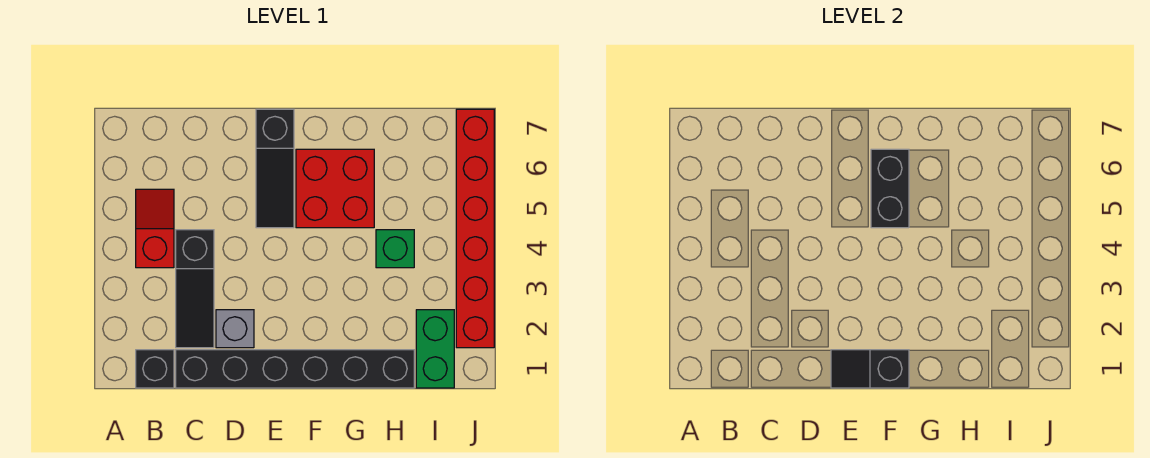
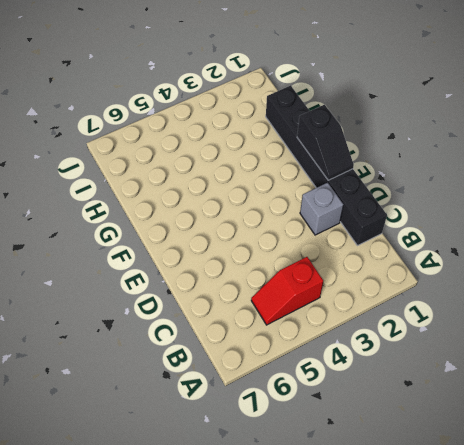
none -> black brick B1 level 1
none -> black slope C2:C4 level 1 top 4
none -> black slope E5:E7 level 1 top 7

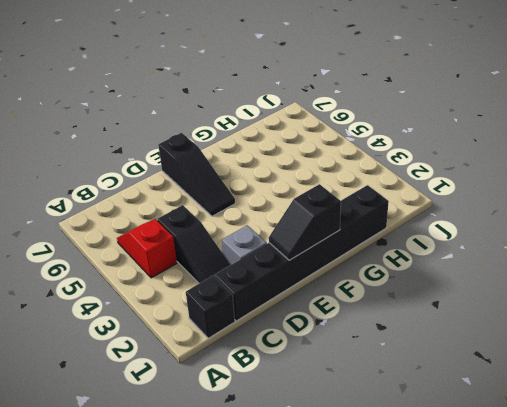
none -> red brick F5:G6 level 1
none -> green brick H4 level 1
none -> green brick I1:I2 level 1

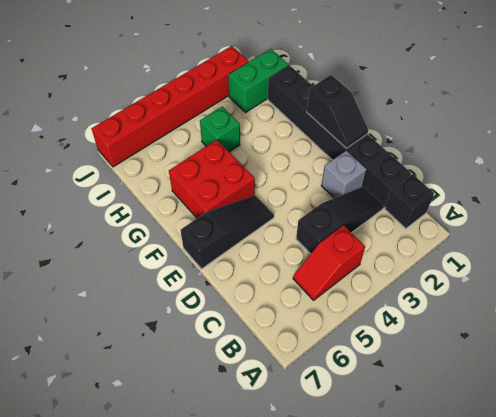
none -> black brick F5:F6 level 2

